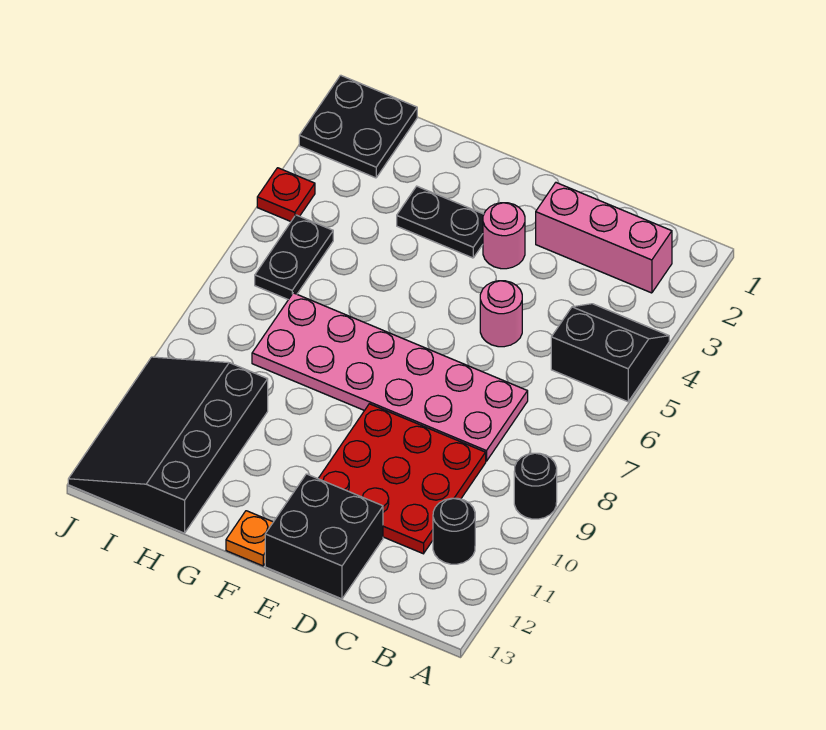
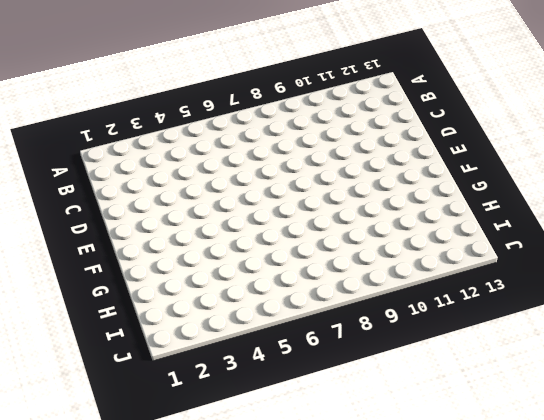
none -> black slope A4:B5 level 1 top 5
none -> black round brick A9 level 1
none -> pink brick B2:D2 level 1

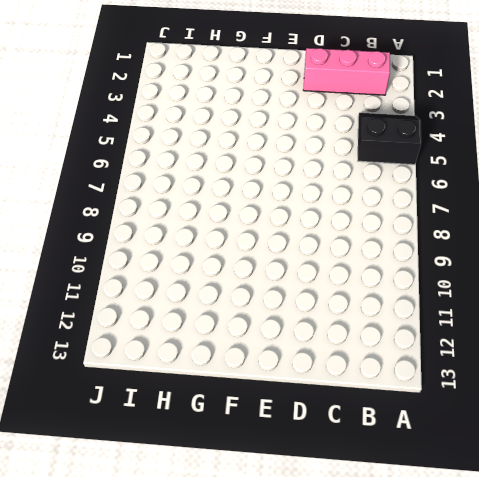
none -> black round brick A9 level 1
none -> black round brick B11 level 1
none -> pink plate C7:H8 level 1

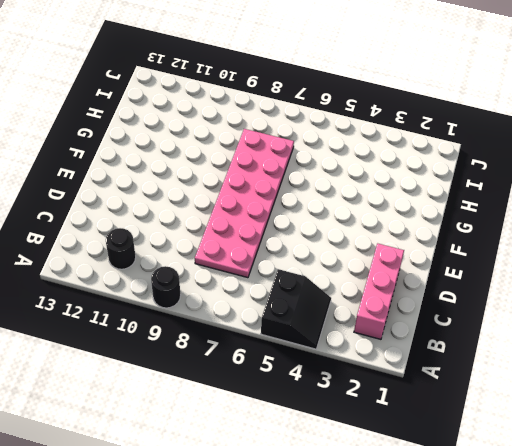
none -> red plate C9:E11 level 1
none -> pink round brick D5 level 1
none -> black brick D12:E13 level 1

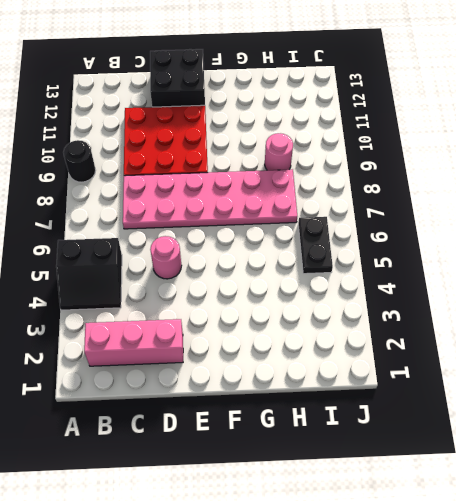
pink round brick H9 level 1 -> pink round brick E3 level 1
none -> black round brick B11 level 1
none -> black plate F3:G3 level 1
none -> orange plate F13 level 1

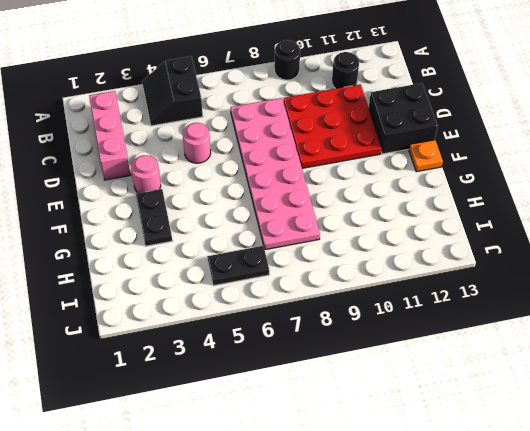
none -> black slope H10:J13 level 1 top H
none -> black plate I1:J2 level 1
none -> red plate J4 level 1

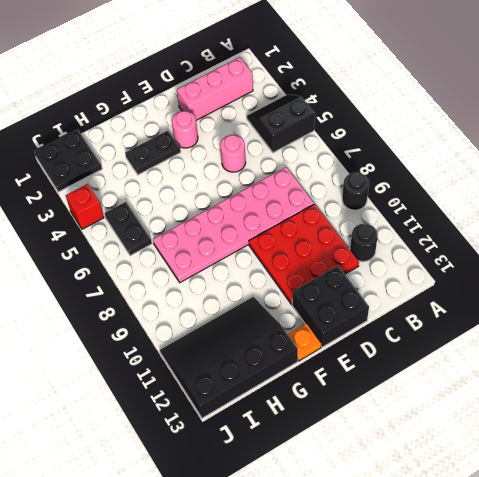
black slope G11:J13 level 1 top 13 -> black slope H10:J13 level 1 top H
red brick J4 level 1 -> red plate J4 level 1

